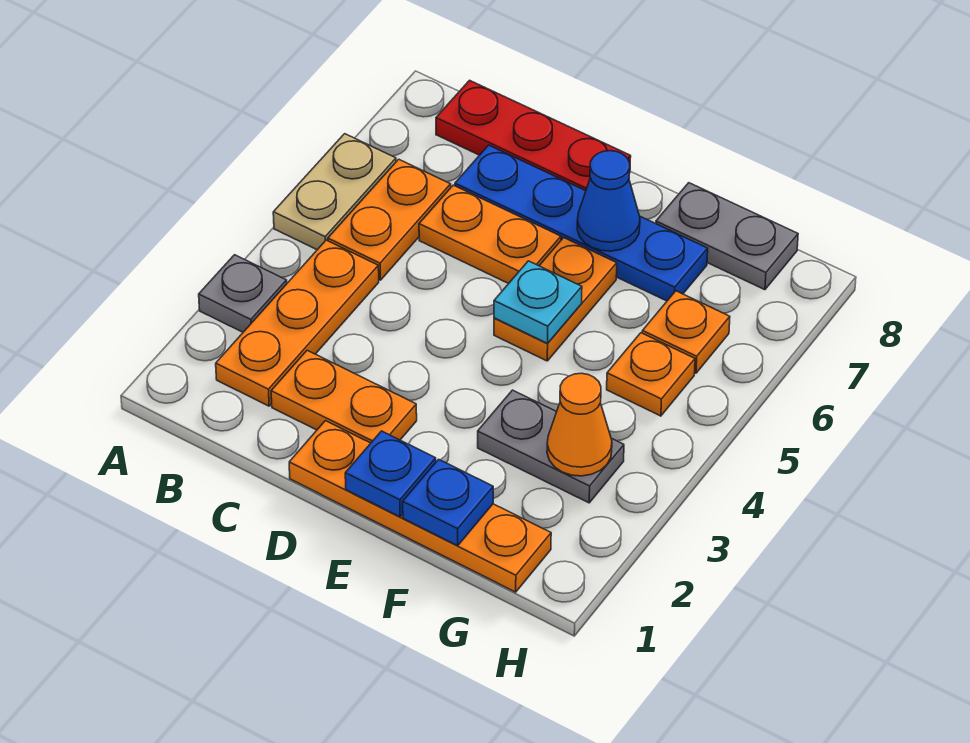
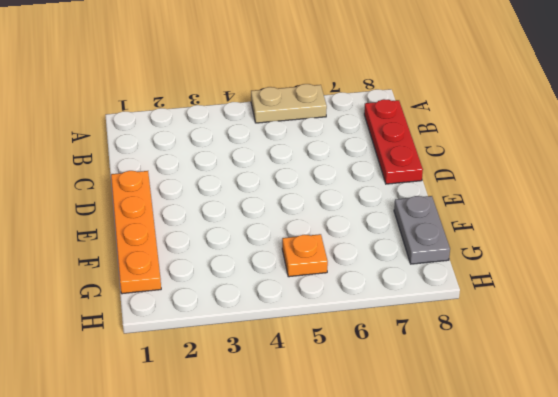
none -> grey plate A3 level 1
none -> orange plate B2:B4 level 1
none -> orange plate B5:B6 level 1

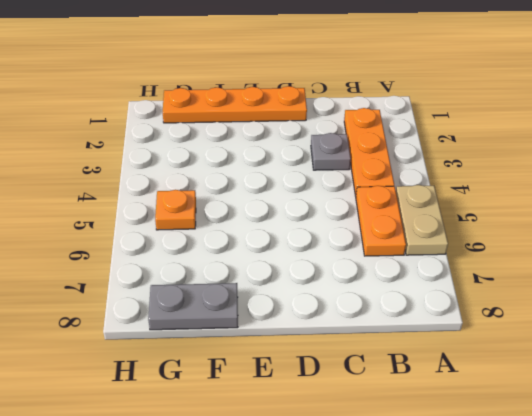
grey plate C3 level 1 -> grey plate A3 level 1
none -> red plate B8:D8 level 1
none -> orange plate C2:D2 level 1
none -> orange plate C6:D6 level 1

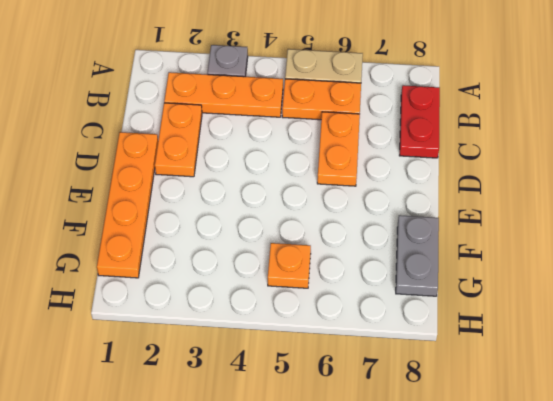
red plate B8:C8 level 1 -> red plate B8:D8 level 1
none -> blue plate C7:F7 level 1
none -> orange plate E5:E6 level 1
none -> grey plate F3:G3 level 1

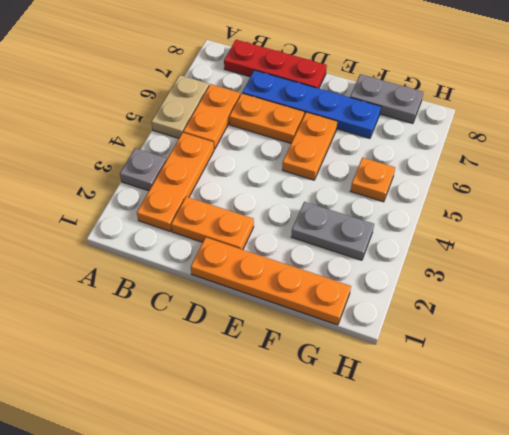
none -> orange plate G6 level 1
none -> blue plate E1 level 2
none -> cyan plate E5 level 2

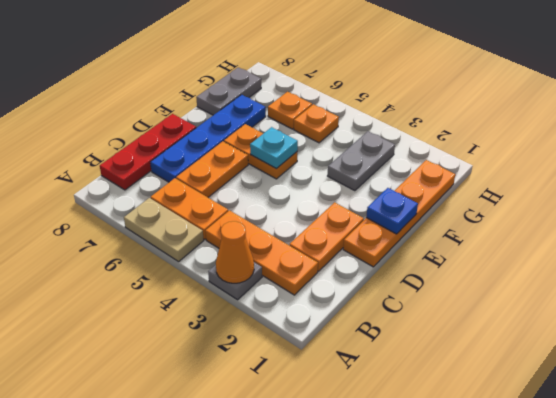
orange cone A3 level 2 -> orange cone G3 level 2
none -> blue cone E7 level 2
none -> blue plate F1 level 2

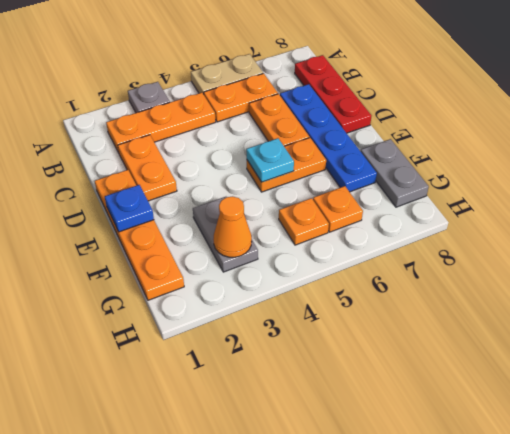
none -> blue cone E7 level 2
none -> blue plate F1 level 2

